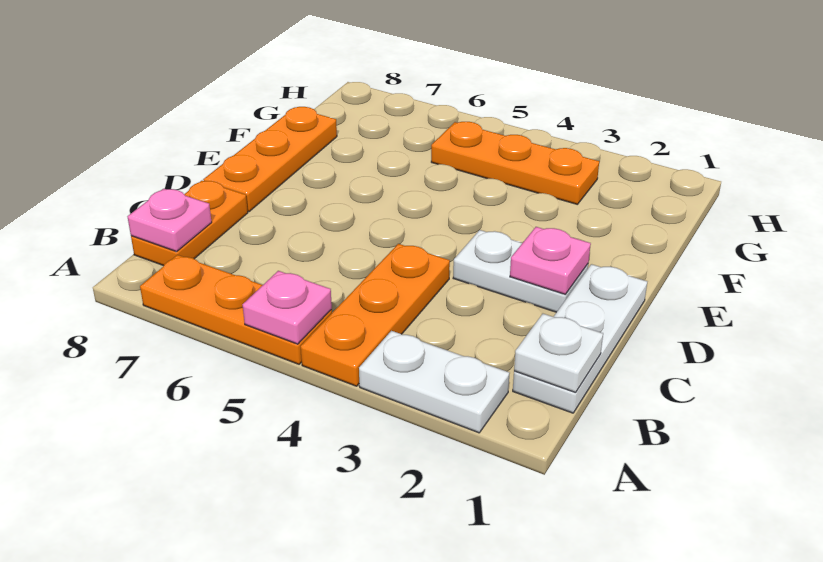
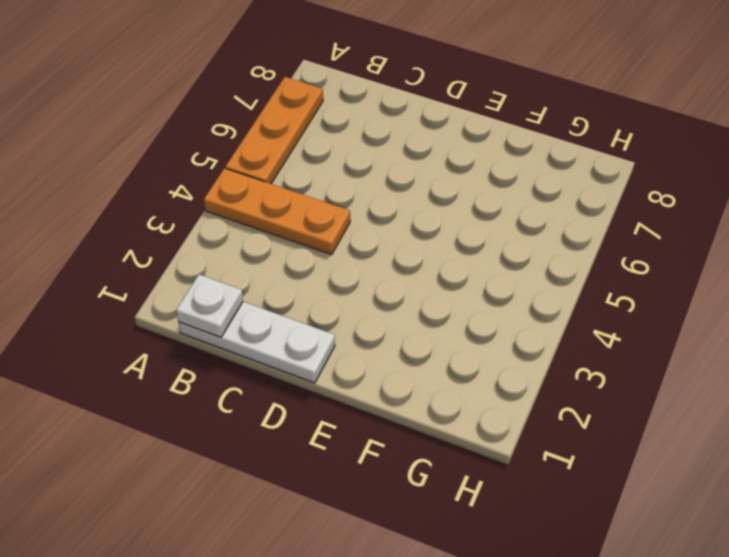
none -> white plate A2:A3 level 1
none -> orange plate B8:C8 level 1
none -> white plate D2:D3 level 1

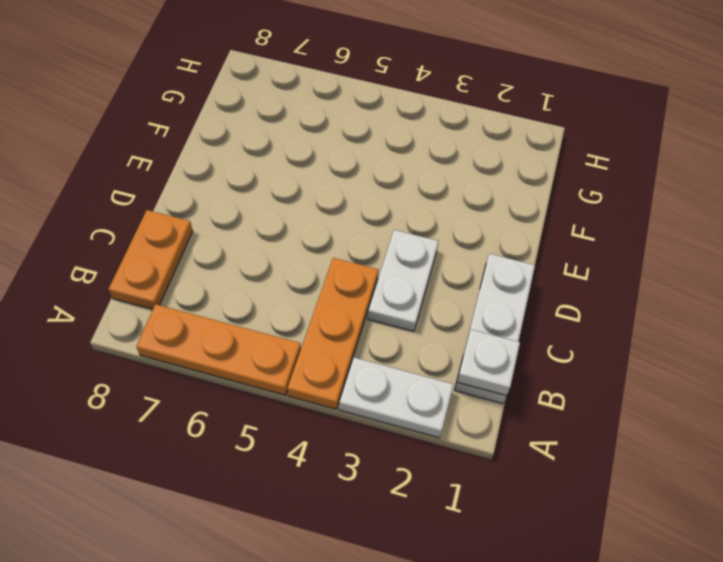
white plate C3:D3 level 1 -> white plate D2:D3 level 1
none -> orange plate D8:F8 level 1
none -> orange plate G3:G5 level 1
none -> pink plate A5 level 2

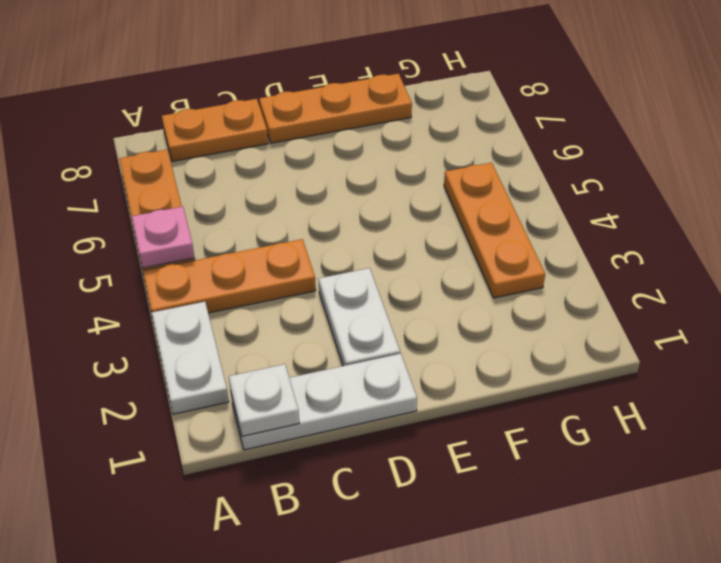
none -> pink plate B8 level 2
none -> pink plate D2 level 2

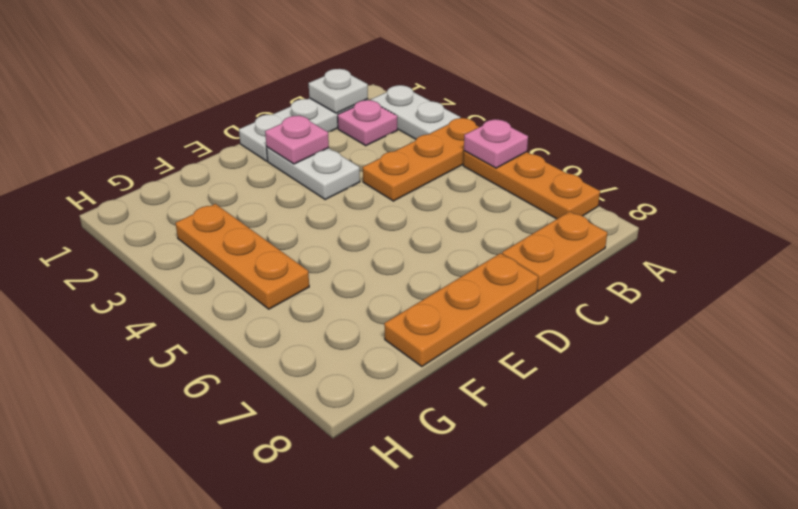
pink plate B2 level 1 -> pink plate B8 level 2

